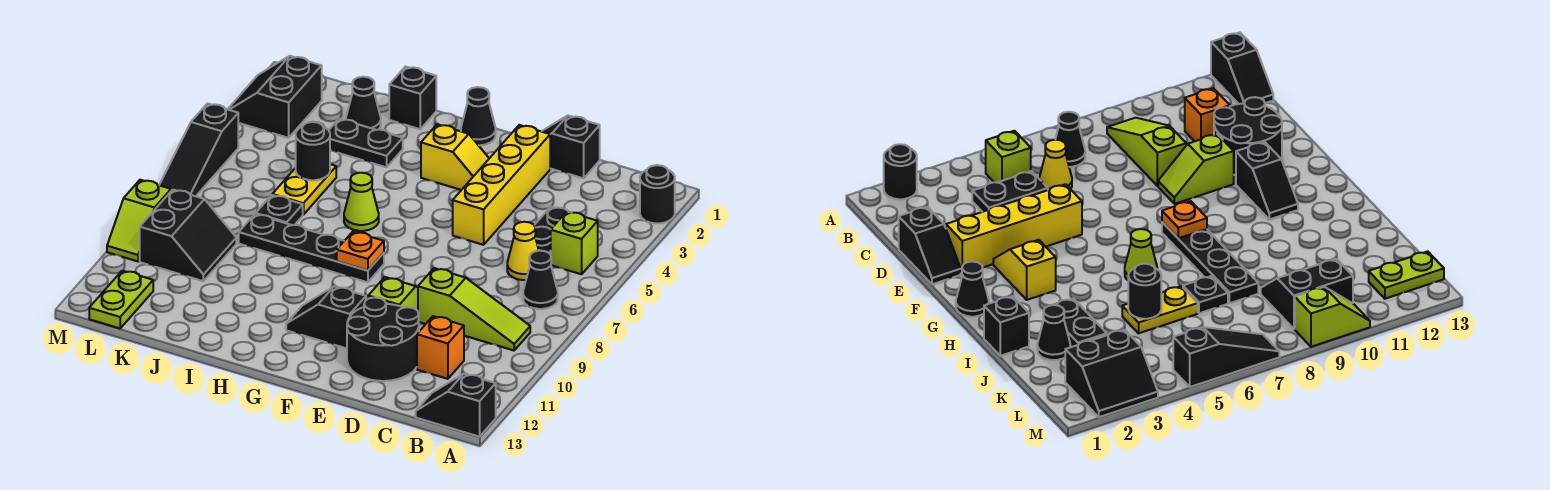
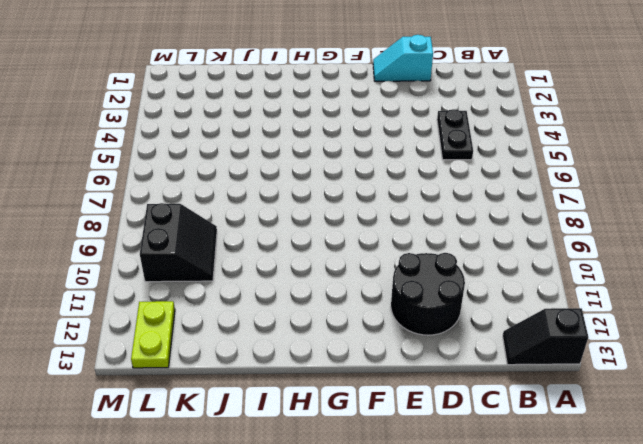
cyan slope D1:E1 level 1 top D -> black slope D1:E1 level 1 top D
none -> black round brick A2 level 1
none -> lime brick B5 level 1
none -> black cone B7 level 1

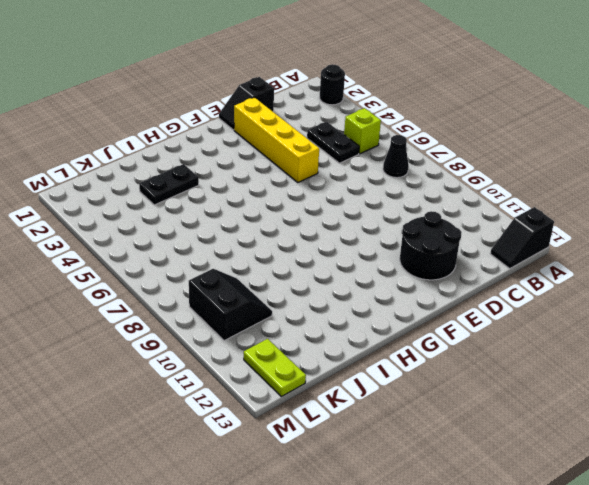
none -> lime slope B9:D9 level 1 top D
none -> yellow cone C6 level 1
none -> orange brick C11 level 1

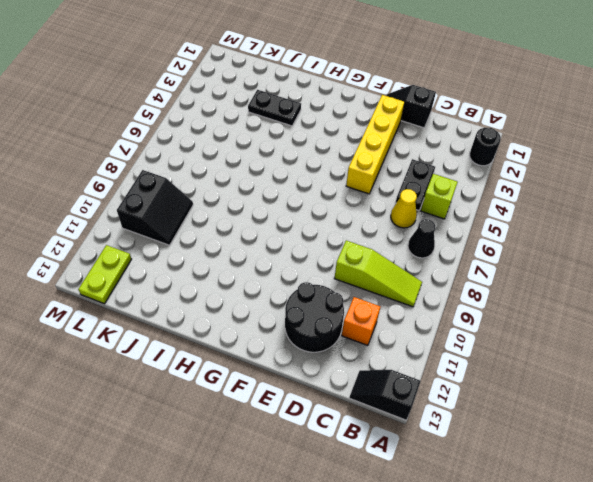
none -> lime slope E9:E10 level 1 top 10
none -> yellow slope F3:G3 level 1 top G
none -> black slope F11:G11 level 1 top F

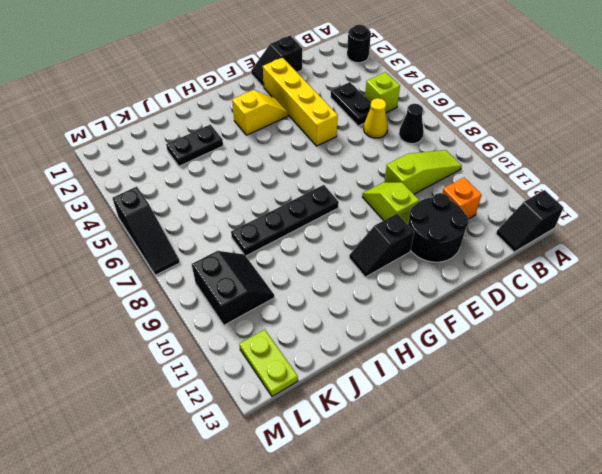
none -> black cone G1 level 1
none -> lime cone H6 level 1
none -> black brick I1 level 1

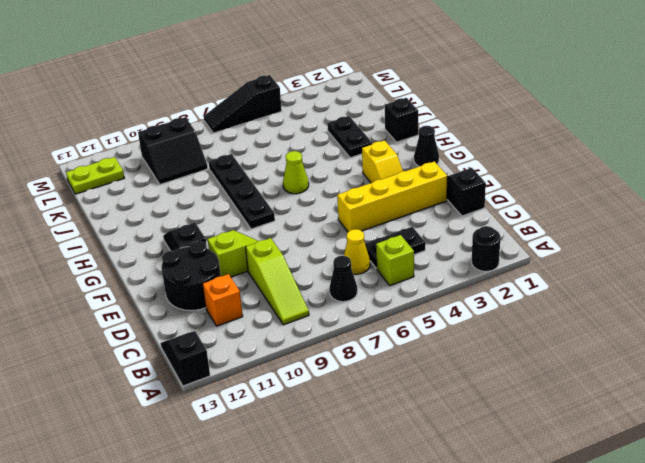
none -> black cone J2 level 1
none -> yellow plate J5:J6 level 1
none -> black plate J7 level 1

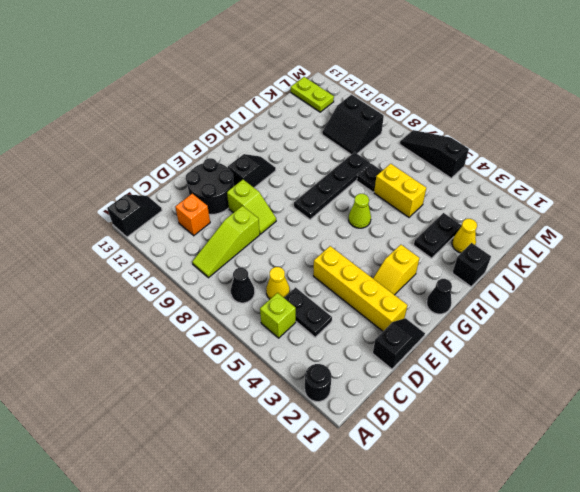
yellow cone J2 level 1 -> black cone J2 level 1
yellow brick J5:J6 level 1 -> yellow plate J5:J6 level 1
none -> black slope L2:M3 level 1 top L
none -> lime slope M9:M10 level 1 top 9
none -> orange plate G8 level 2

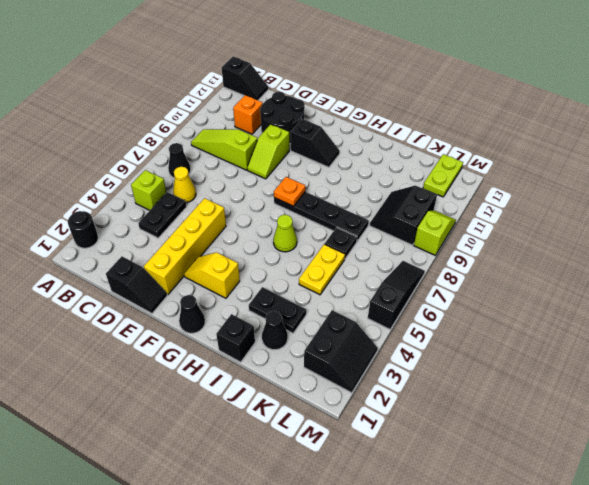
none -> black round brick J5 level 2

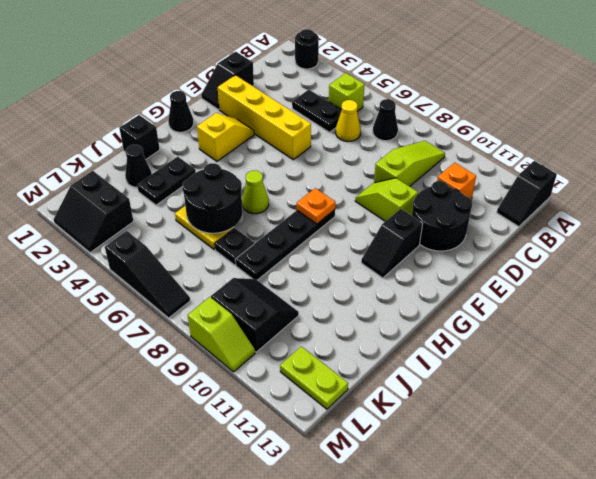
black round brick I5:J6 level 2 -> black round brick J5 level 2

